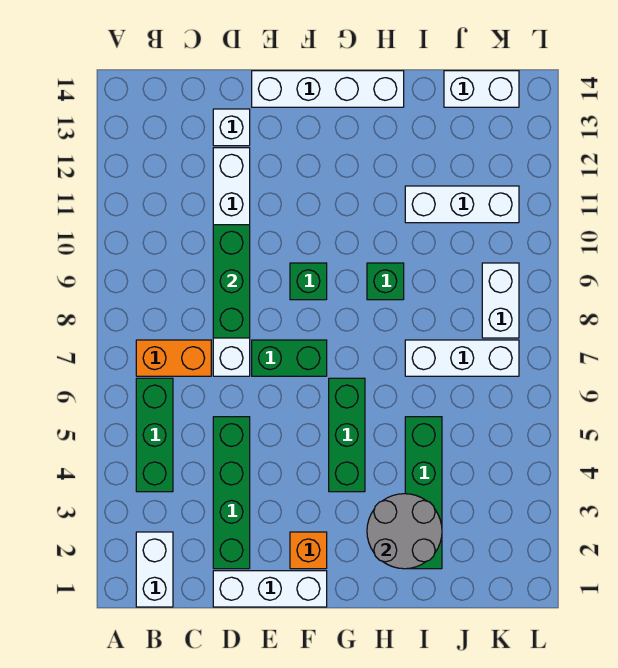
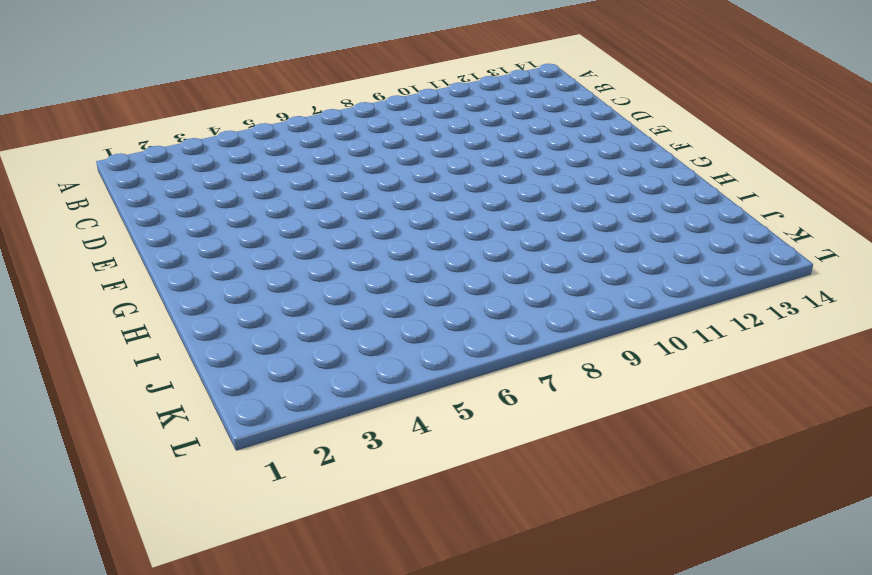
none -> white brick B1:B2 level 1
none -> green brick B4:B6 level 1
none -> orange brick B7:C7 level 1

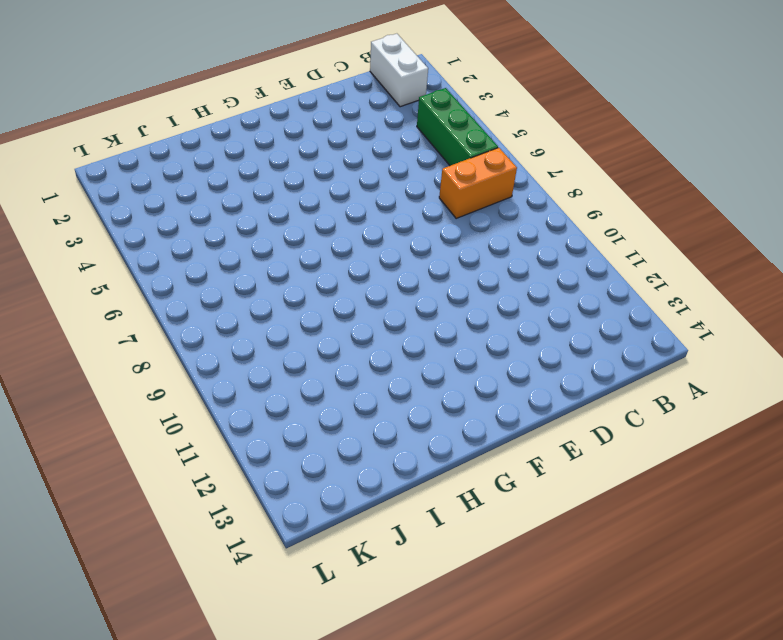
none -> white brick D1:F1 level 1
none -> green brick D2:D5 level 1
none -> white brick D7:D12 level 1

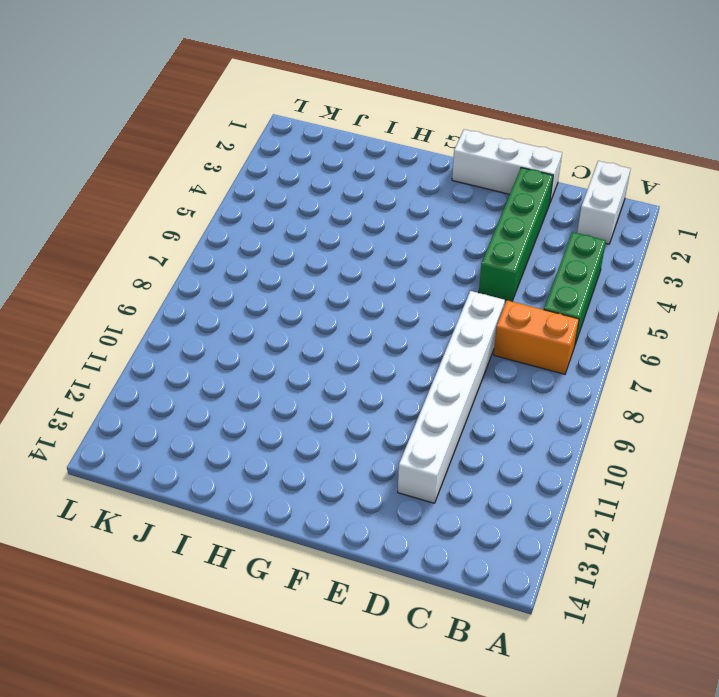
none -> white brick D13 level 1
none -> green brick E7:F7 level 1
none -> white brick E14:H14 level 1

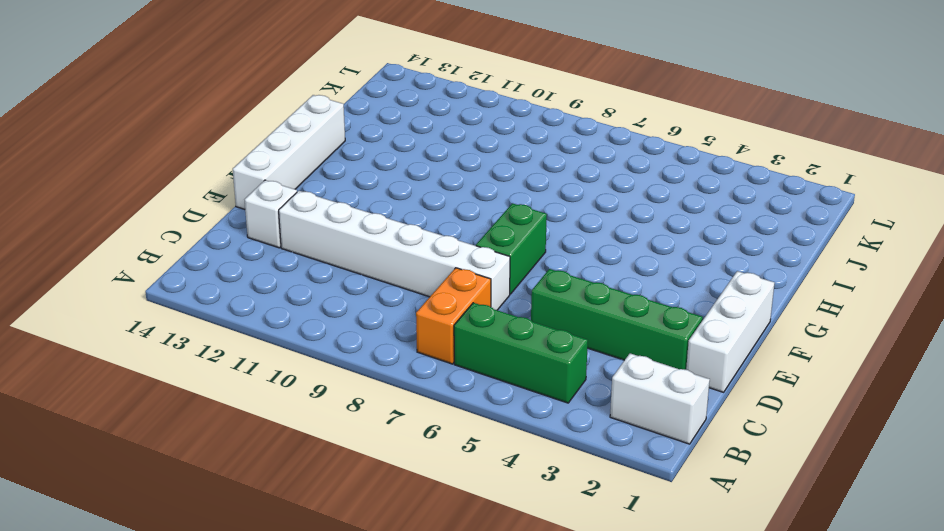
none -> orange brick F2 level 1
none -> green brick F9 level 1
none -> green brick G4:G6 level 1

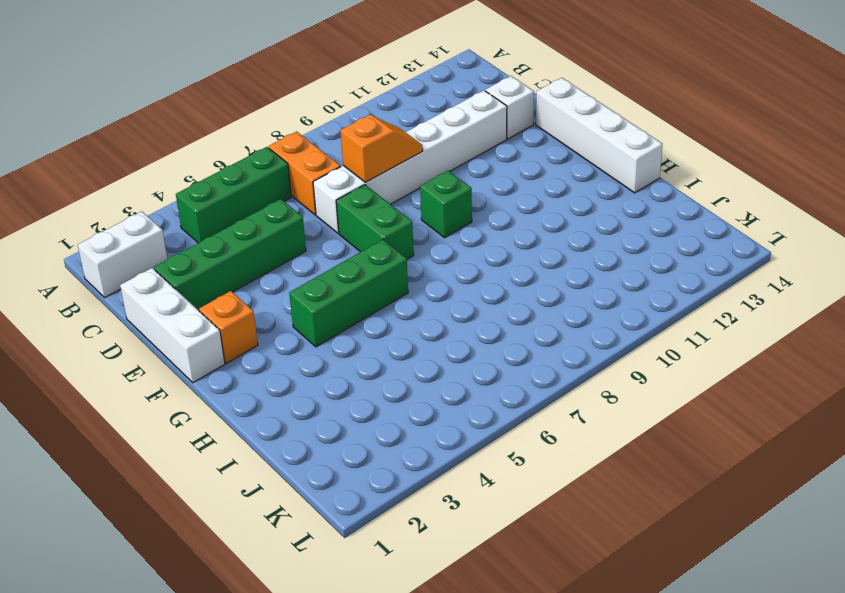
orange slope D8:D9 level 2 top 8 -> green brick D8:D10 level 2
none -> green brick H9 level 1
none -> green brick I2:I5 level 1
none -> white brick I7:K7 level 1

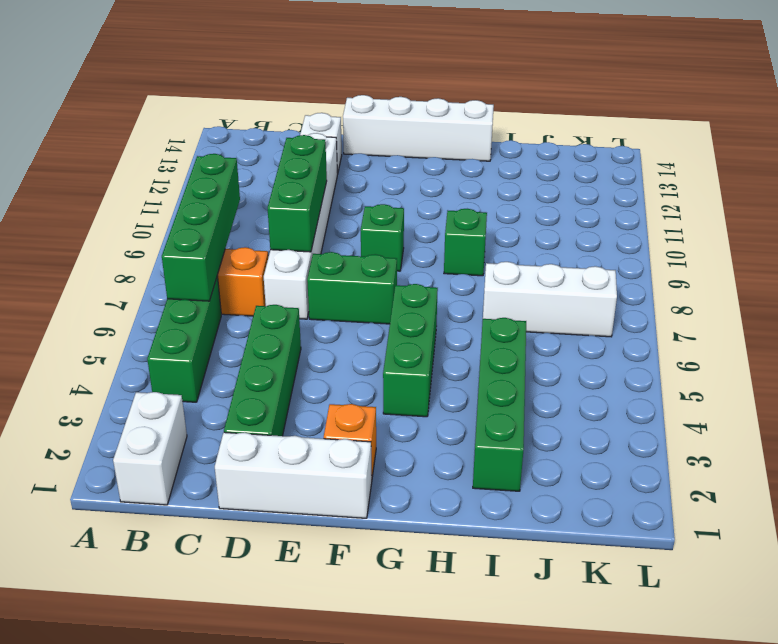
green brick B6:B9 level 2 -> none
none -> white brick I11:K11 level 1
none -> white brick J14:K14 level 1
none -> white brick K8:K9 level 1

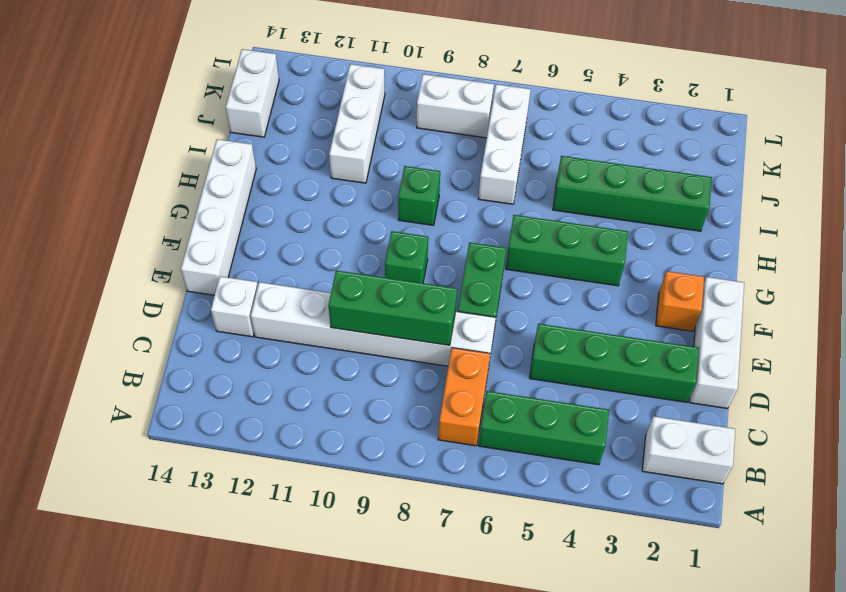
none -> grey round brick H2:I3 level 2

